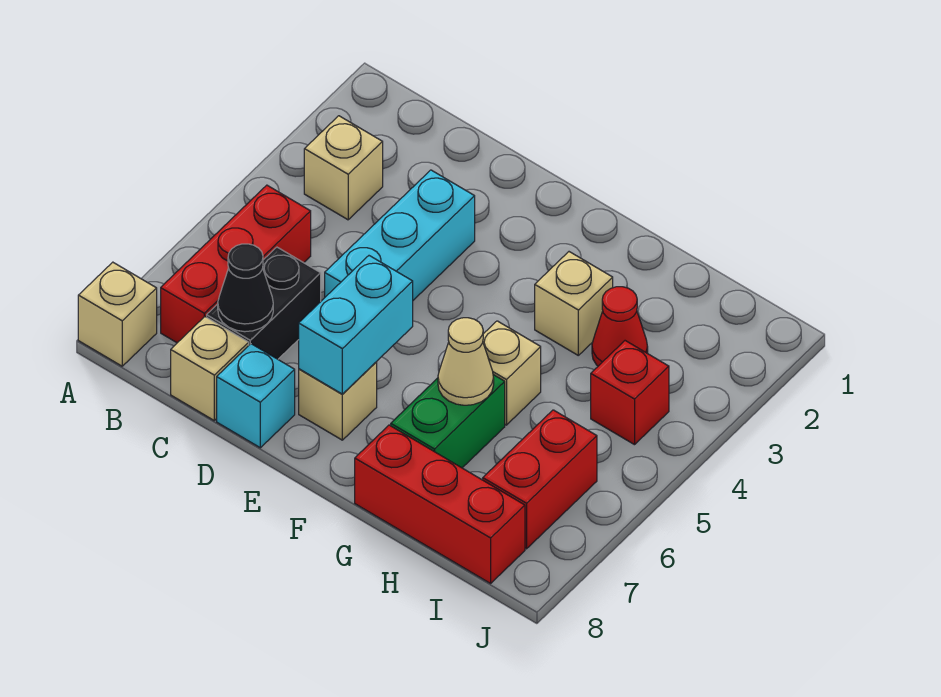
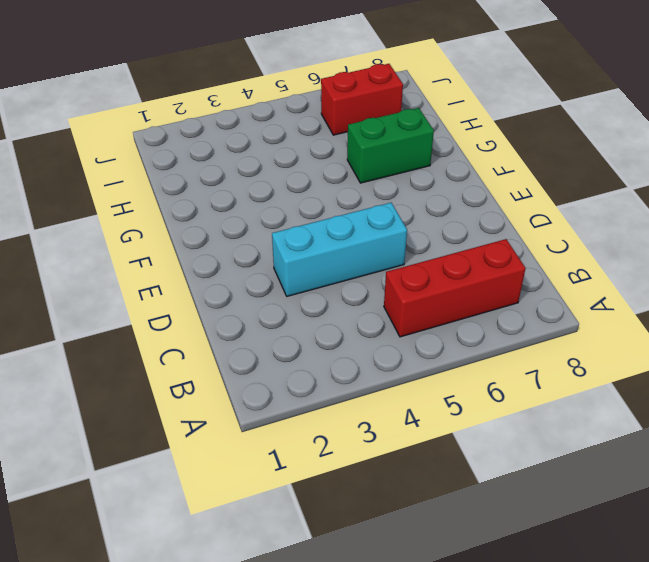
none -> tan brick A8 level 1
none -> tan brick B3 level 1
none -> black brick C6:C7 level 1

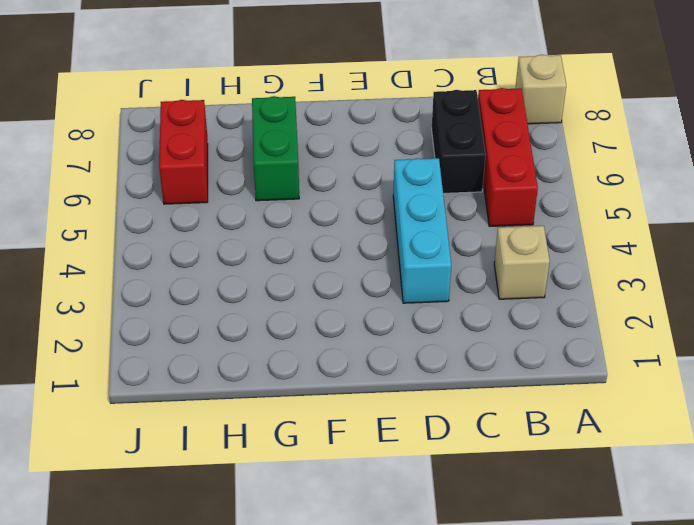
none -> tan brick C8 level 1
none -> cyan brick D8 level 1
none -> tan brick E7 level 1

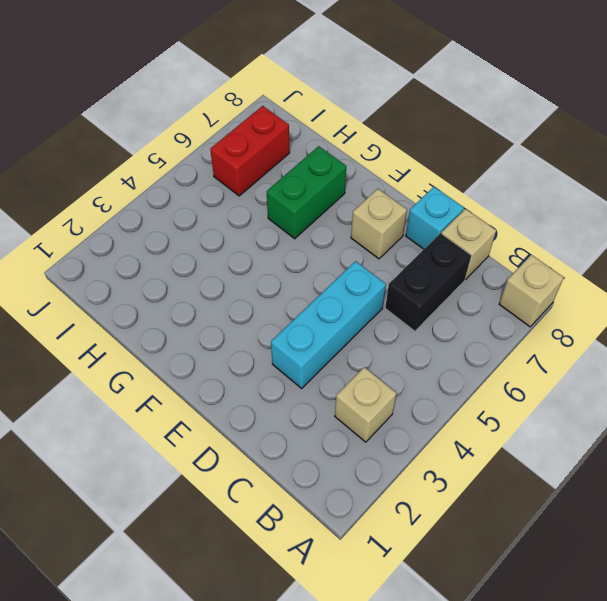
none -> red brick B5:B7 level 1
none -> tan brick G3 level 1
none -> tan brick G5 level 1

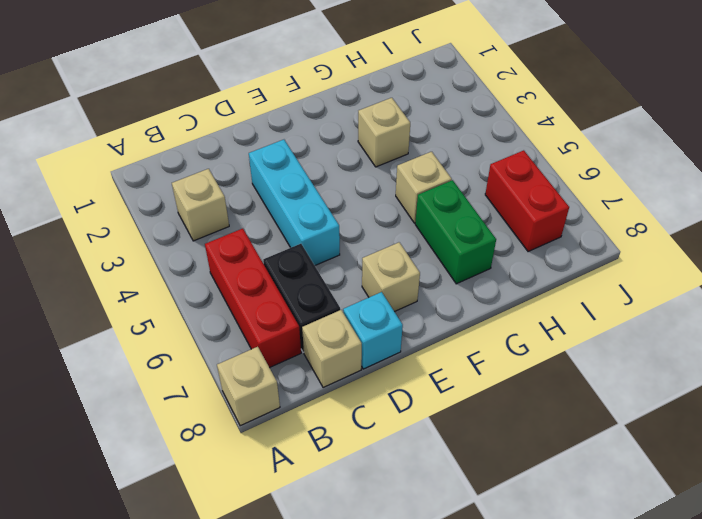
none -> red brick G8:I8 level 1
none -> red cone H3 level 1
none -> red brick I4 level 1

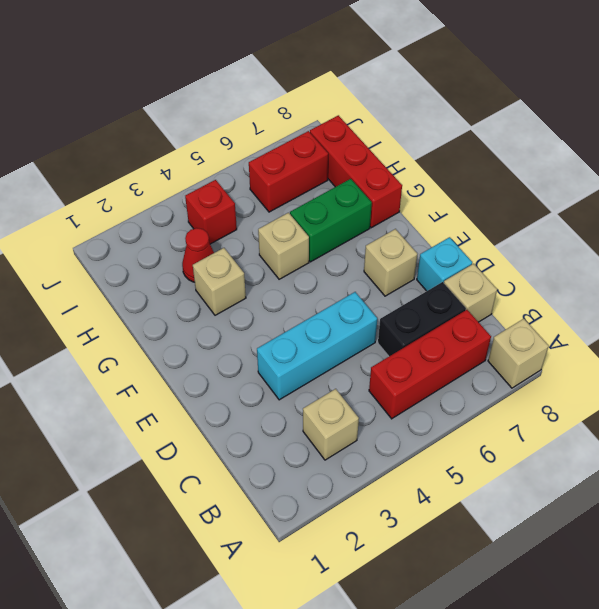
none -> black cone C7 level 2
none -> cyan brick E6:E7 level 2
none -> tan cone G6 level 2

